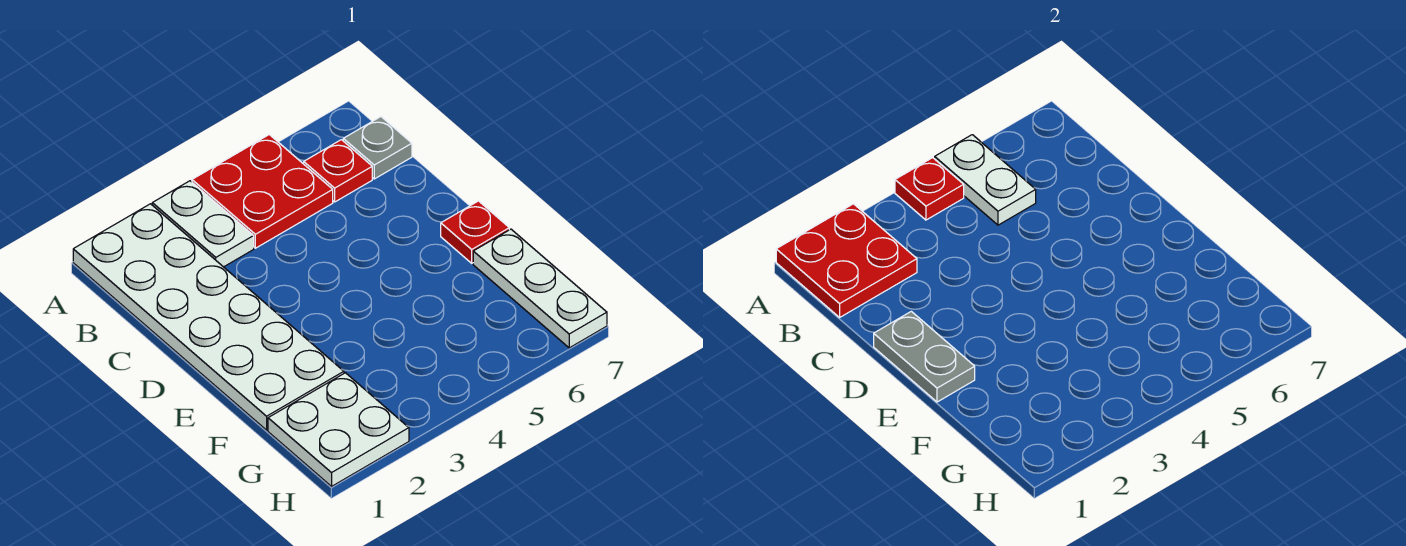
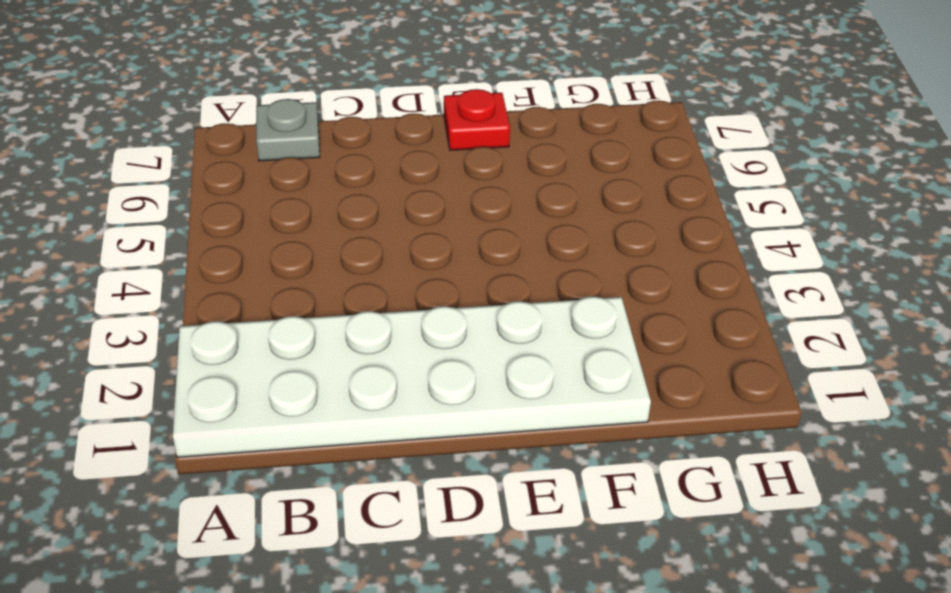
none -> white plate A3:B3 level 1
none -> red plate A4:B5 level 1
none -> red plate B6 level 1

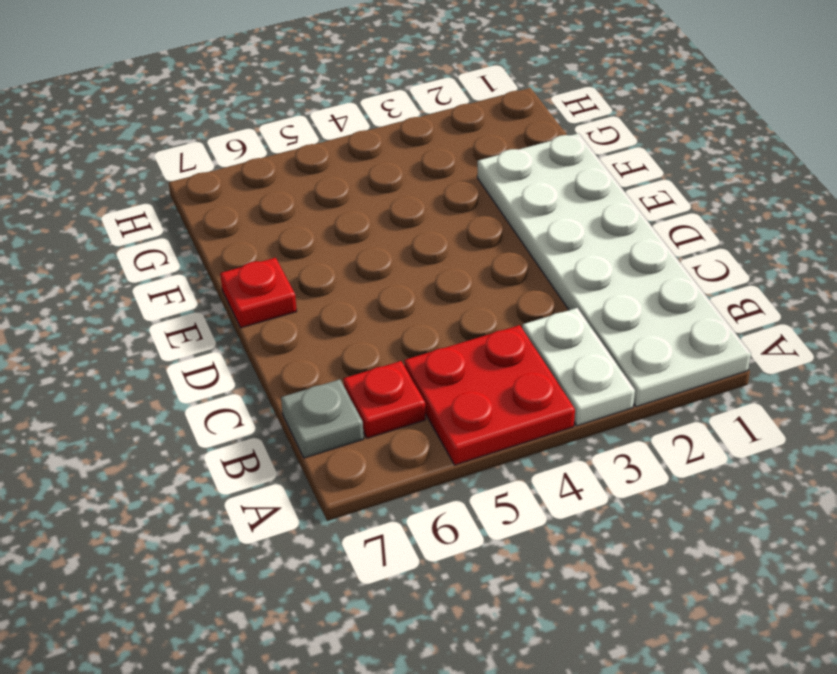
none -> white plate F7:H7 level 1
none -> white plate G1:H2 level 1
none -> red plate A1:B2 level 2

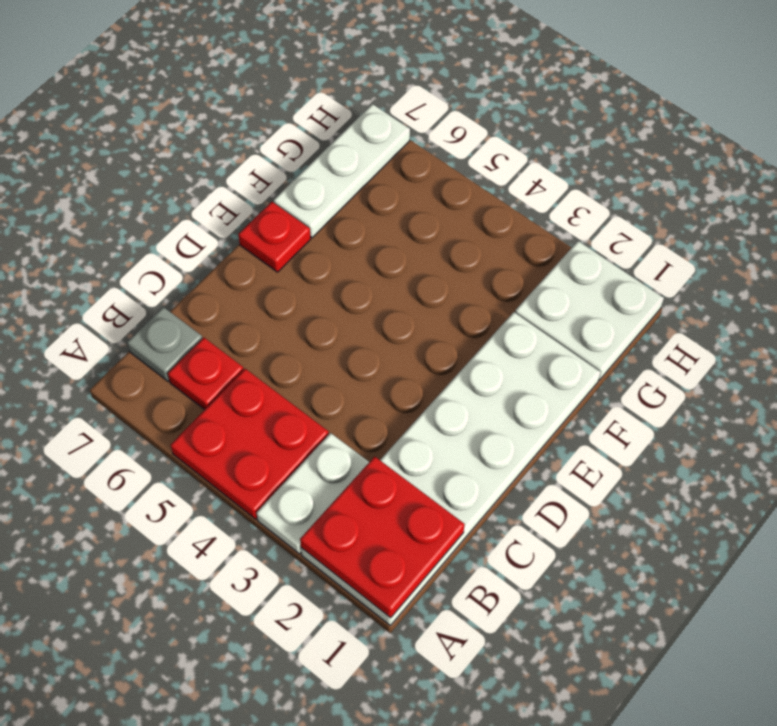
none -> red plate A4 level 2
none -> white plate A5:B5 level 2
none -> grey plate D1:E1 level 2

